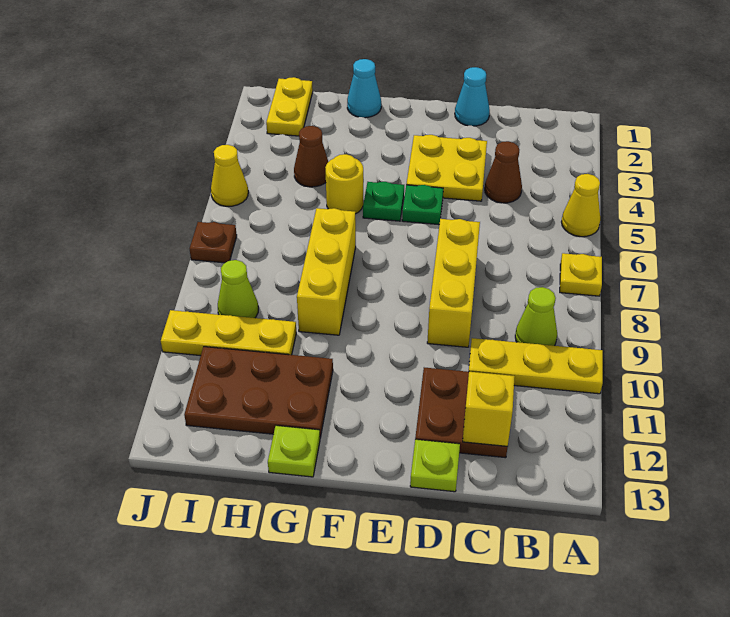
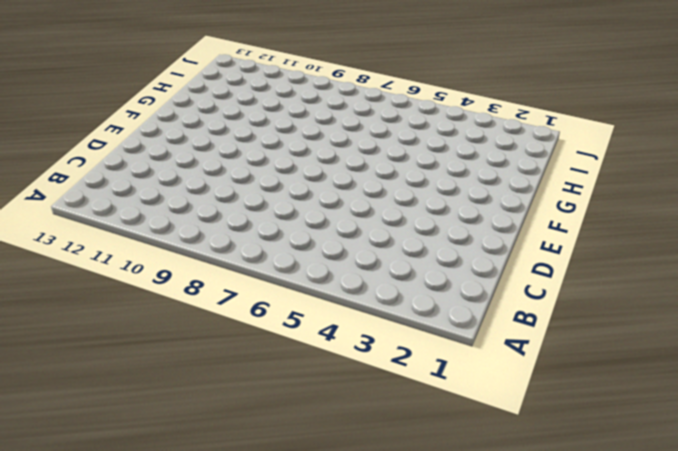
none -> yellow cone A5 level 1
none -> yellow plate A7 level 1
none -> yellow plate A10:C10 level 1

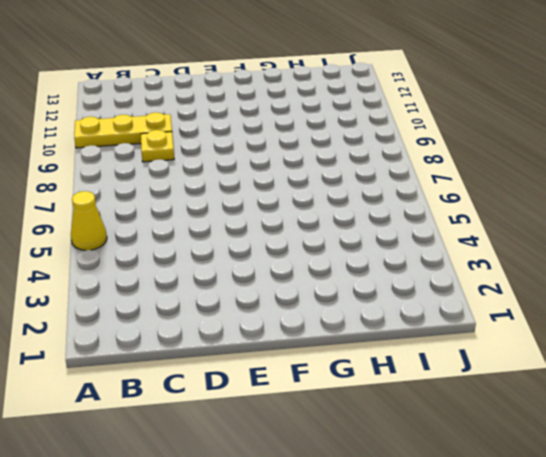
yellow plate C9 level 1 -> yellow plate A7 level 1
none -> lime cone B9 level 1
none -> brown cone C4 level 1
none -> brown plate C11:D12 level 1

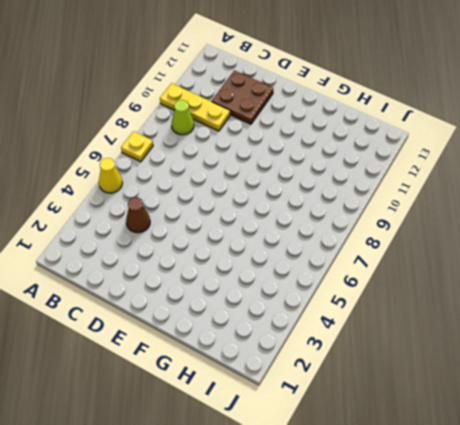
none -> cyan cone D1 level 1
none -> yellow plate D3:E4 level 1
none -> yellow brick D7:D9 level 1

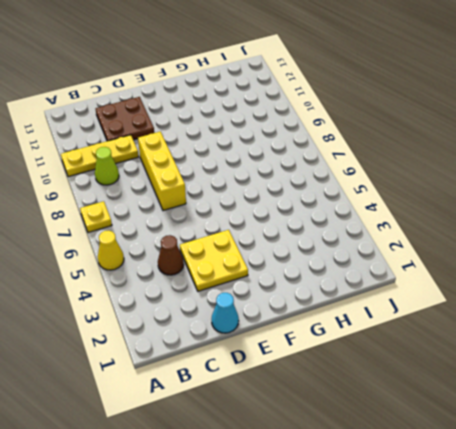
none -> lime plate D13 level 1
none -> green plate E5 level 1
none -> green plate F5 level 1

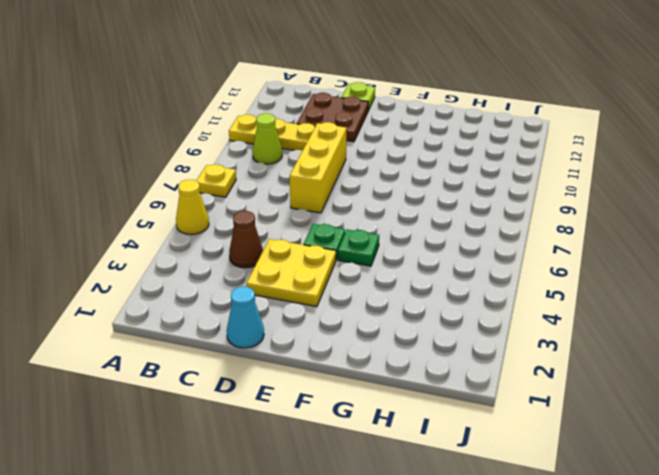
none -> cyan cone G1 level 1
none -> yellow round brick G5 level 1
none -> yellow brick G7:G9 level 1

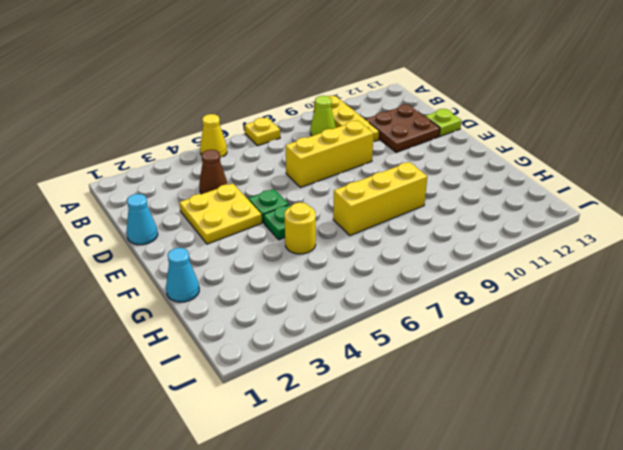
none -> brown plate G11:I12 level 1
none -> lime plate G13 level 1
none -> brown cone H4 level 1

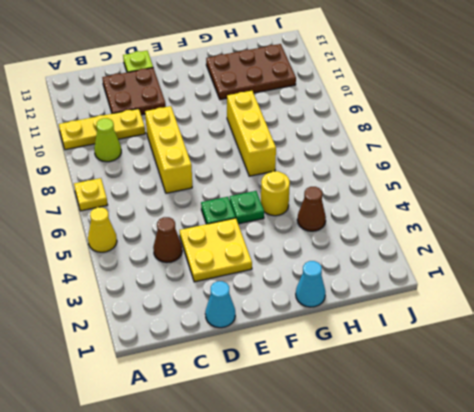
none -> lime plate G13 level 1
none -> yellow plate H10:J10 level 1
none -> yellow plate I1:I2 level 1

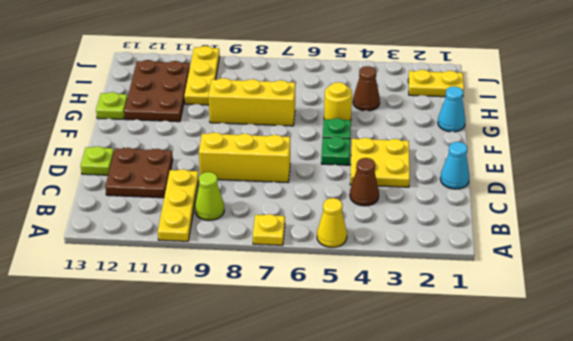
none -> lime cone I9 level 1
none -> yellow cone J5 level 1
none -> brown plate J7 level 1

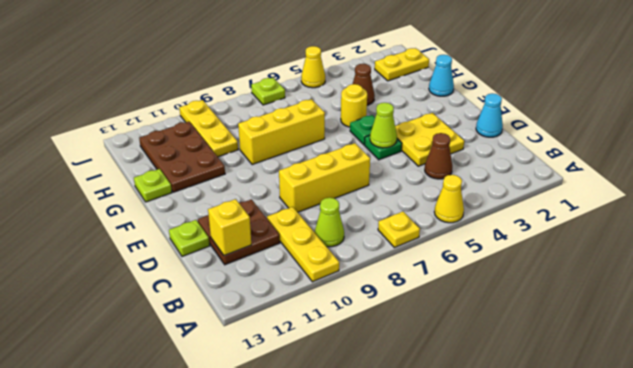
lime cone E5 level 2 -> lime cone I9 level 1
lime plate J7 level 1 -> brown plate J7 level 1

